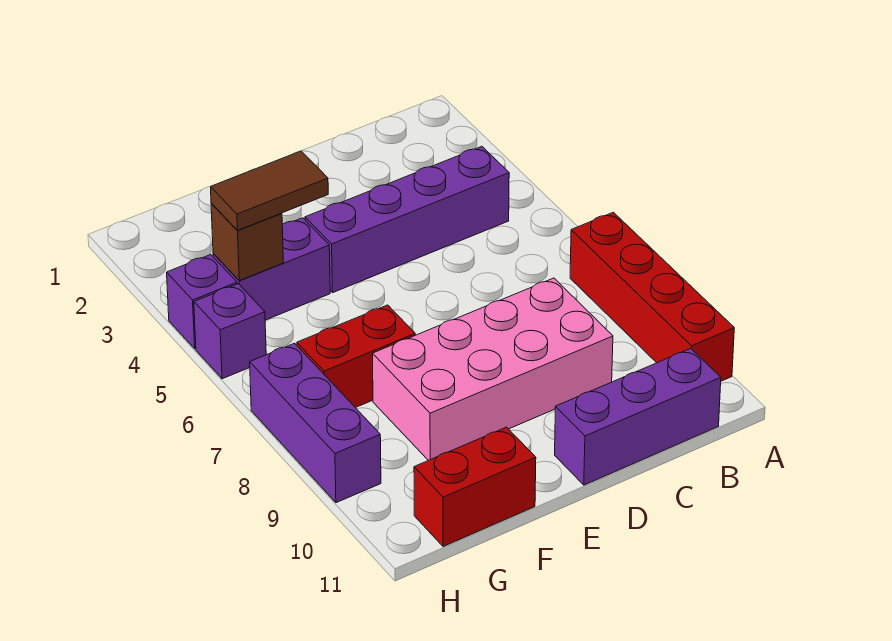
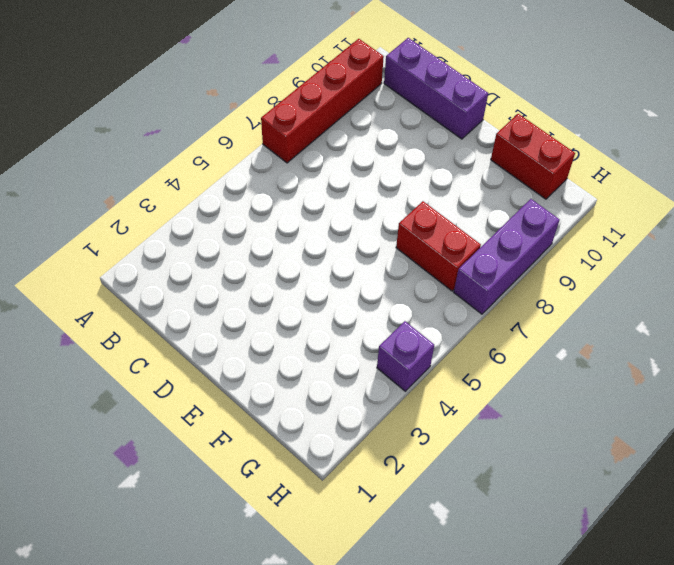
none -> purple brick B4:E4 level 1
none -> pink brick C8:F9 level 1
none -> purple brick F4:G4 level 1

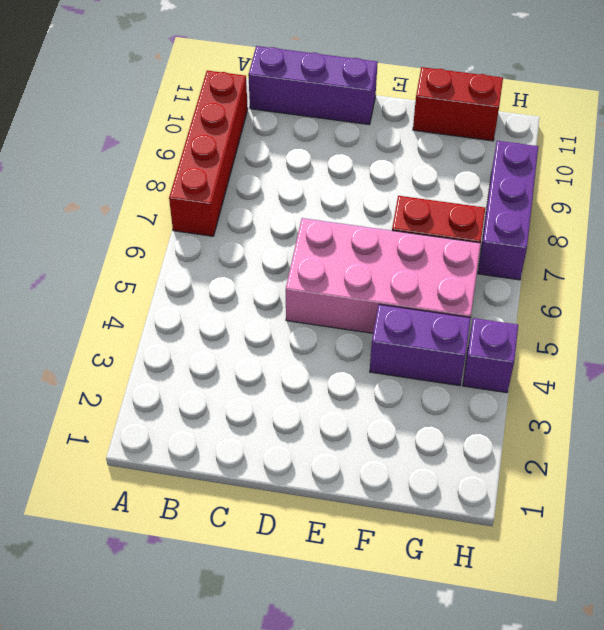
pink brick D5:G6 level 1 -> pink brick C8:F9 level 1
none -> purple brick B4:E4 level 1
none -> purple brick H5 level 1
none -> brown brick G4 level 2

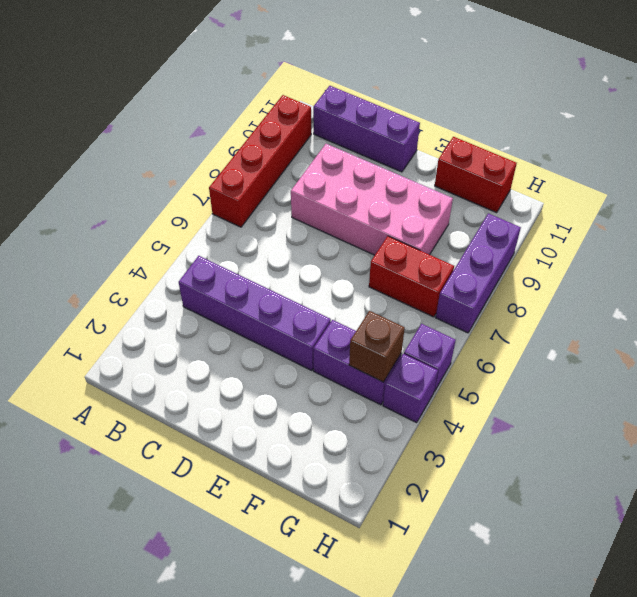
none -> brown tile F4:G4 level 3

